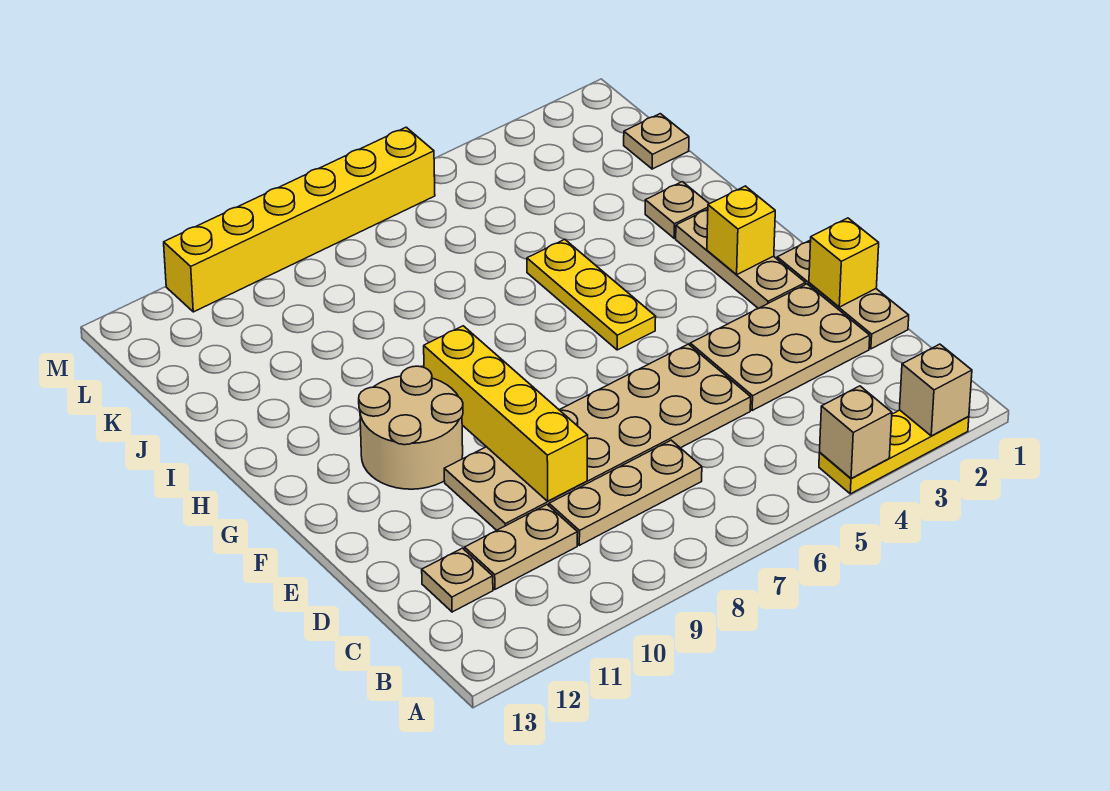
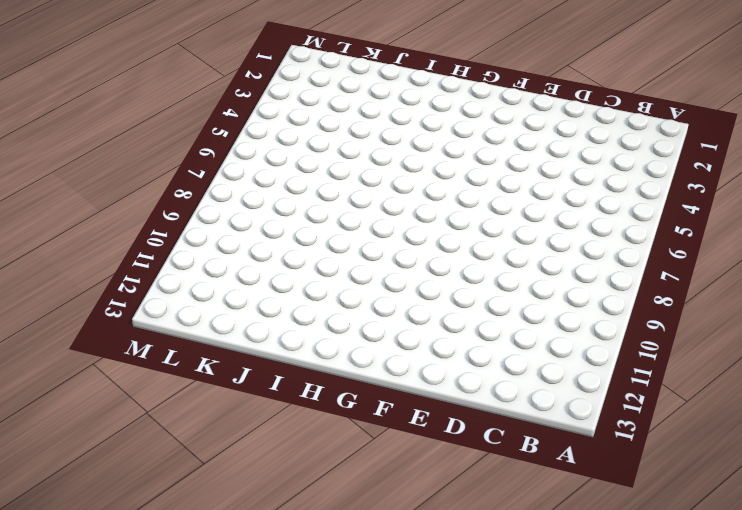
none -> yellow plate A2:A4 level 1
none -> tan plate C7:C9 level 1
none -> tan plate C10:C11 level 1

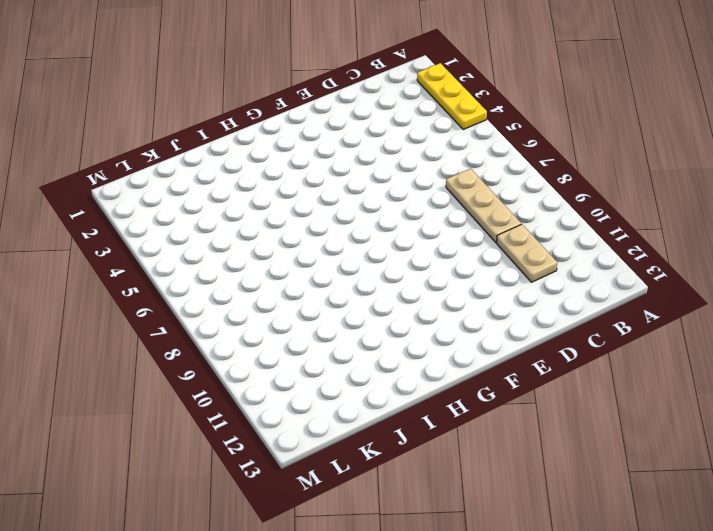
none -> tan plate C12 level 1
none -> tan plate D1:F1 level 1
none -> tan plate D2:E4 level 1

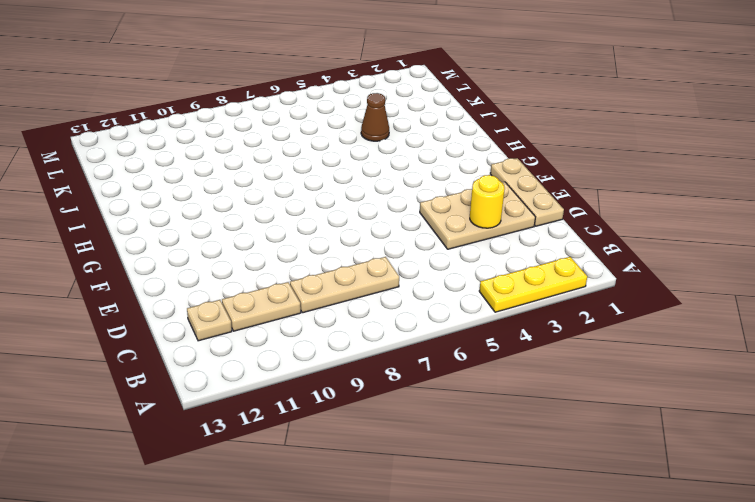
yellow round brick D3 level 2 -> none
brown cone J4 level 1 -> none
none -> tan plate D5:E10 level 1
none -> tan plate F2:H2 level 1
none -> tan round brick F10:G11 level 1

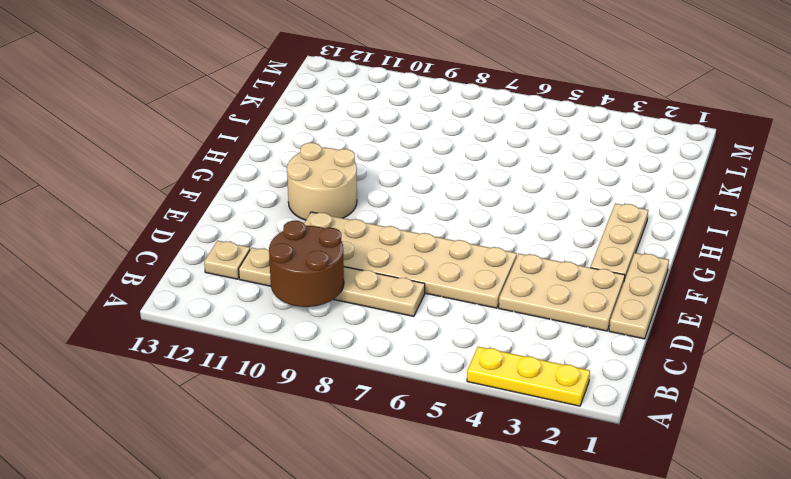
brown round brick B9:C10 level 2 -> none
none -> yellow plate G5:I5 level 1
none -> tan plate I2 level 1
none -> tan plate K1 level 1

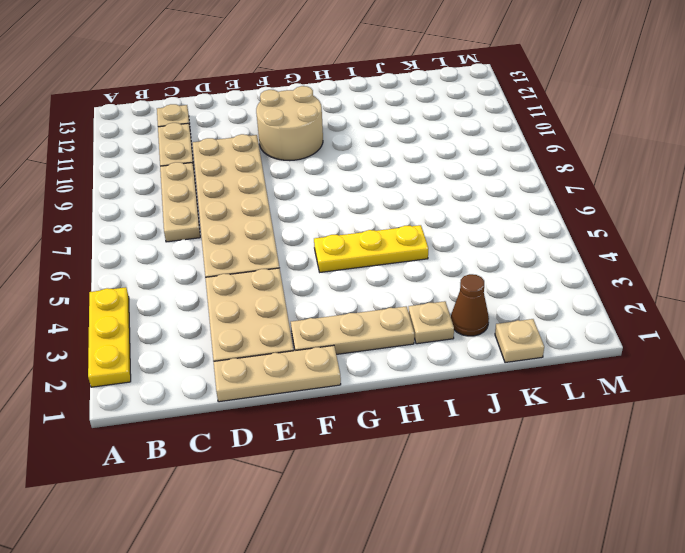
brown cone J2 level 1 -> none
none -> yellow brick M6:M11 level 1
none -> tan brick A2 level 2
none -> tan brick A4 level 2

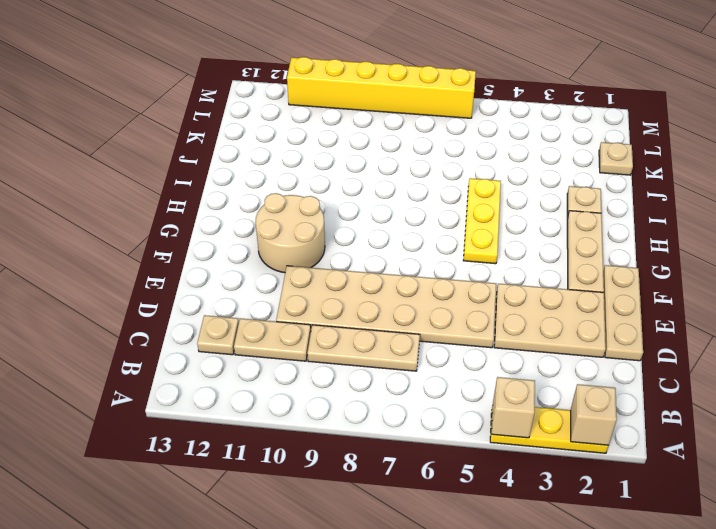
none -> yellow brick D9:G9 level 2
none -> yellow brick E1 level 2
none -> yellow brick G2 level 2

